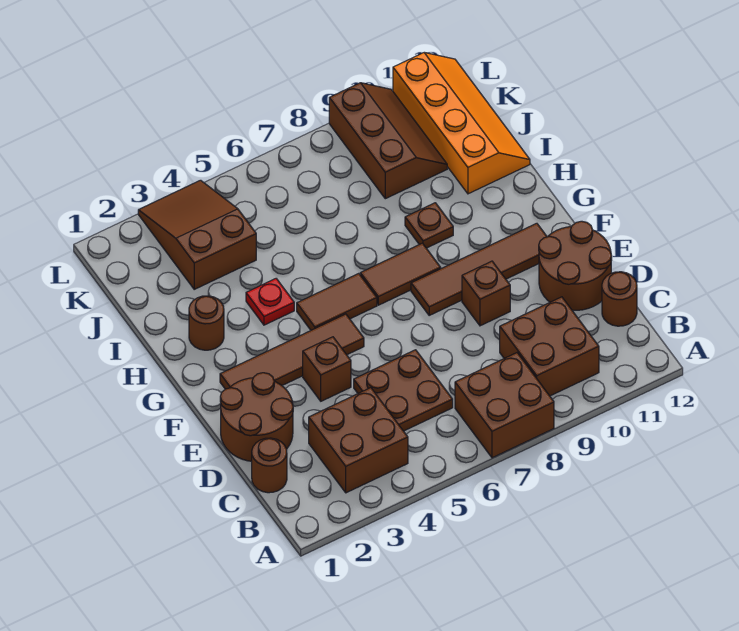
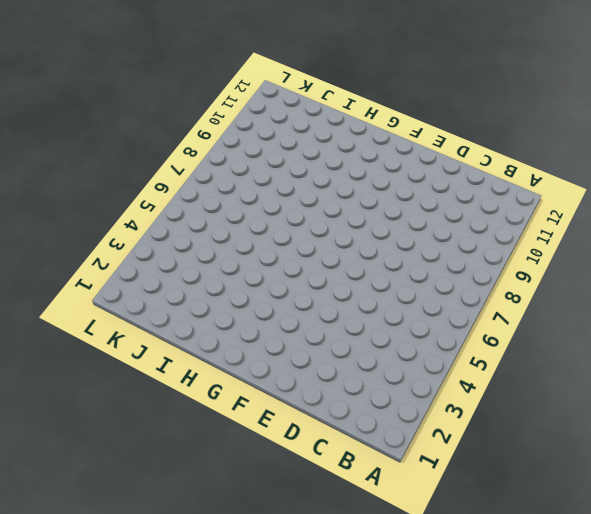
none -> brown brick A7:B8 level 1
none -> brown brick B3:C4 level 1
none -> brown brick B9:C10 level 1

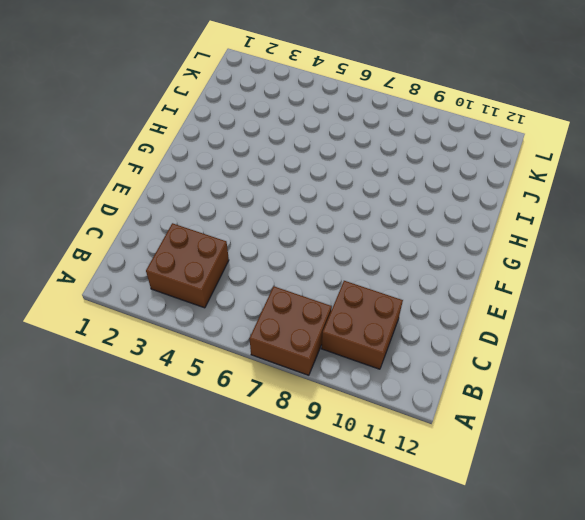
none -> brown round brick C1 level 1
none -> brown plate C5:D6 level 1
none -> brown round brick C12 level 1

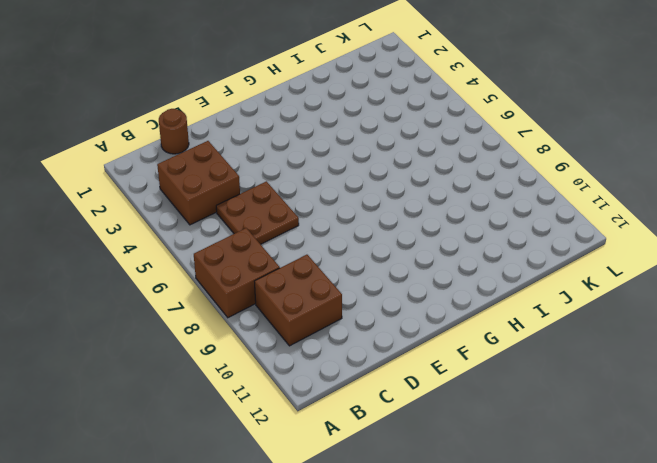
none -> brown round brick C12 level 1
none -> brown round brick D1:E2 level 1
none -> brown round brick D11:E12 level 1

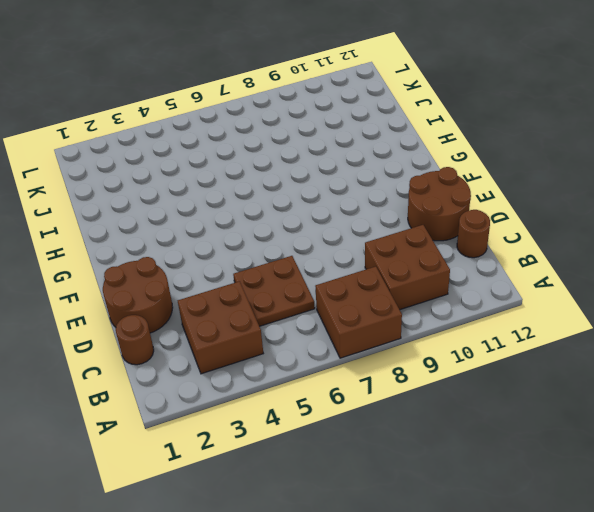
none -> brown brick E4 level 1
none -> brown brick E9 level 1
none -> brown tile F2:F5 level 1

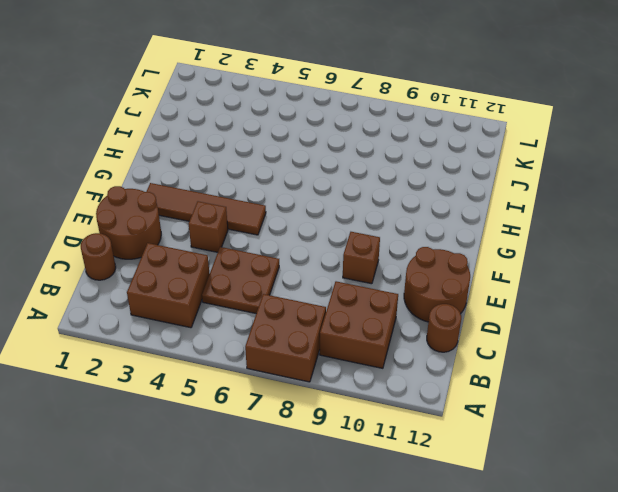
none -> brown tile F8:F11 level 1
none -> brown tile G5:G6 level 1
none -> brown tile G7:G8 level 1

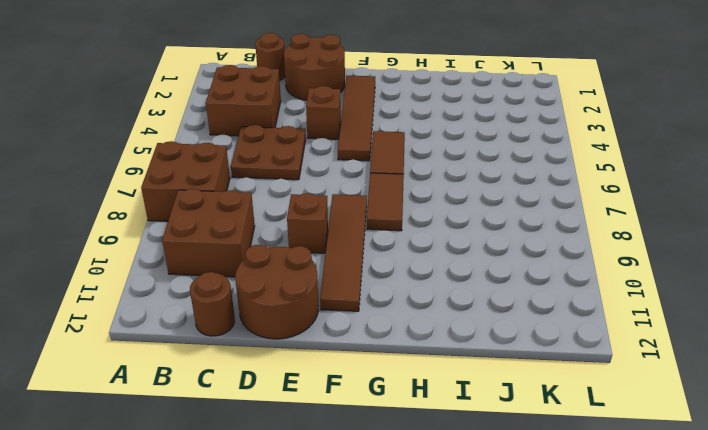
none -> brown round brick H2 level 1
none -> red plate H4 level 1
none -> brown plate H9 level 1

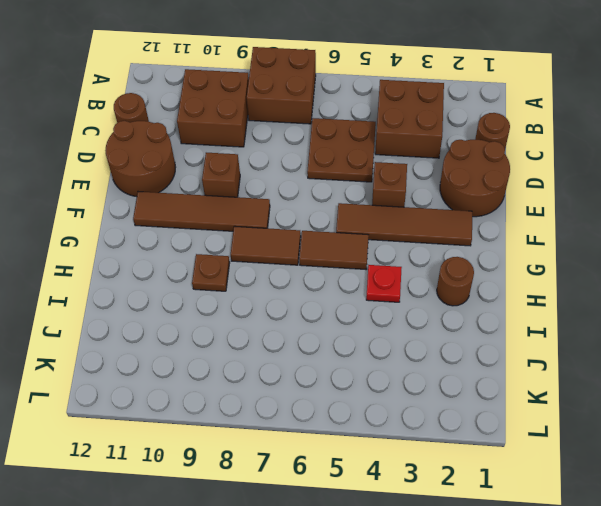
none -> orange slope I11:L12 level 1 top 11
none -> brown slope J3:L4 level 1 top J
none -> brown slope J9:L10 level 1 top 9

